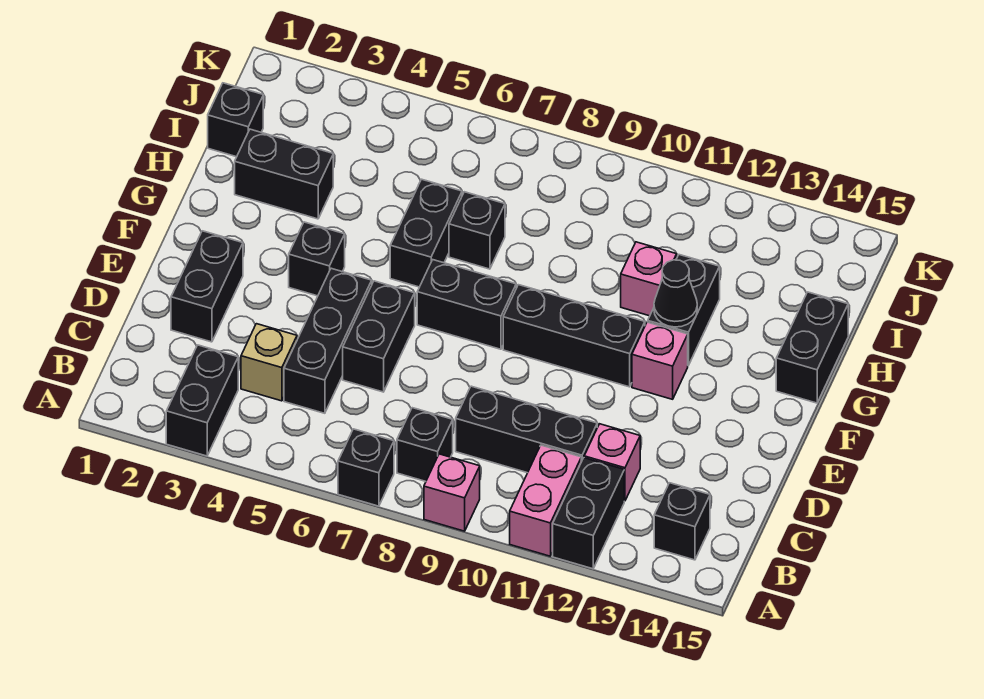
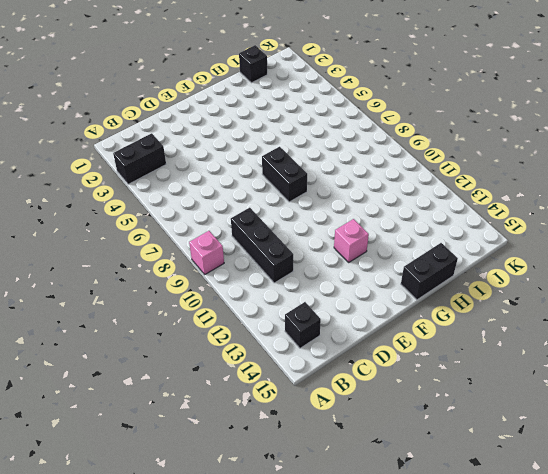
none -> black brick A7 level 1
none -> pink brick A11:B11 level 1
none -> black brick A12:B12 level 1

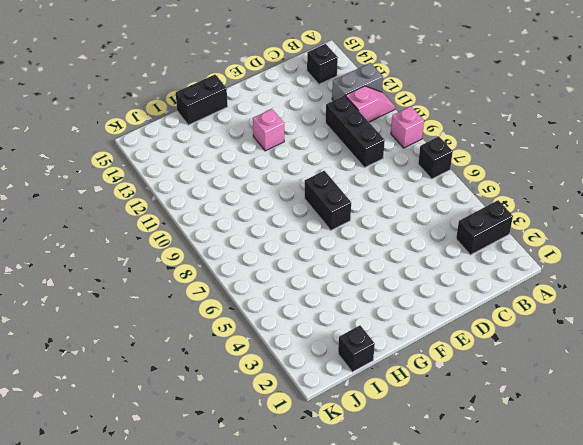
pink slope A11:B11 level 1 top B -> pink brick A11:B11 level 1
grey brick A12:B12 level 1 -> black brick A12:B12 level 1
none -> black brick B8 level 1
none -> tan brick C4 level 1
none -> black brick C5:E5 level 1

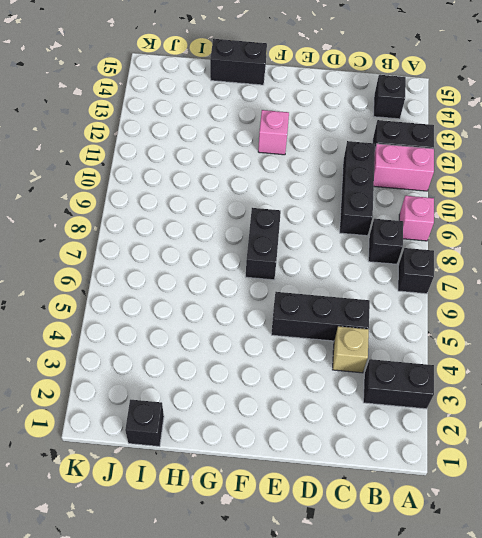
none -> pink brick C12 level 1
none -> black brick D2:E2 level 1
none -> black brick D6:E6 level 1

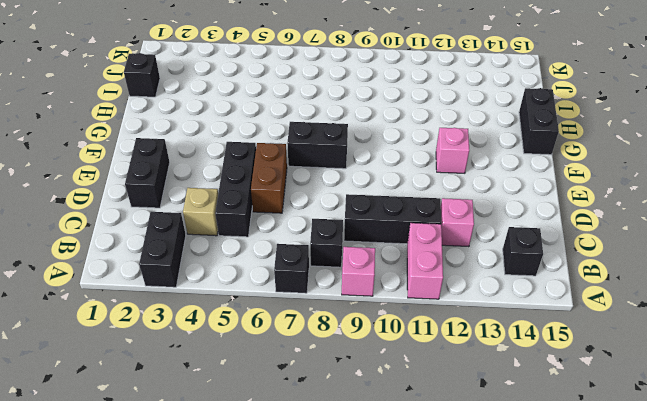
brown brick D6:E6 level 1 -> black brick D6:E6 level 1
none -> black brick A12:B12 level 1
none -> black brick F4 level 1
none -> black brick F9:F11 level 1

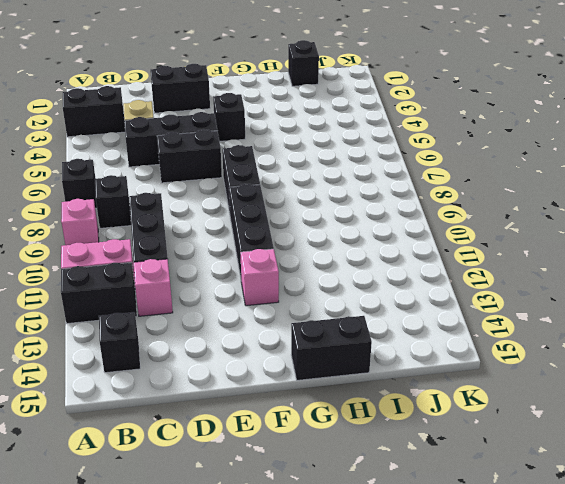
none -> black brick G6:H6 level 1
none -> black brick G12:H12 level 1
none -> black brick H2:H3 level 1

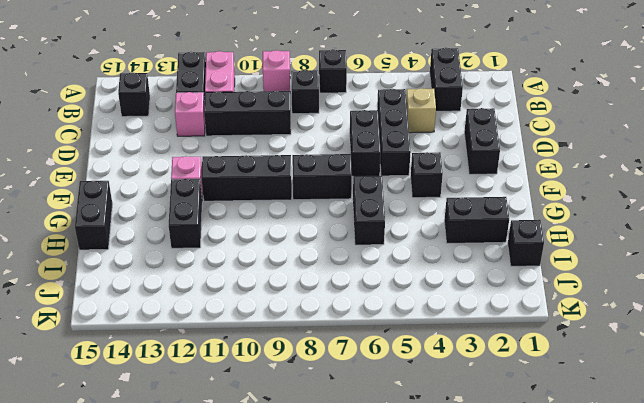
none -> black brick H7 level 1
none -> pink brick H11 level 1
none -> black cone G12 level 2

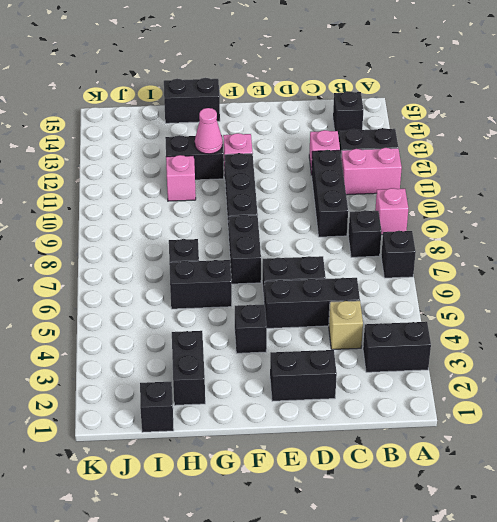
pink cone G12 level 2 -> black cone G12 level 2

